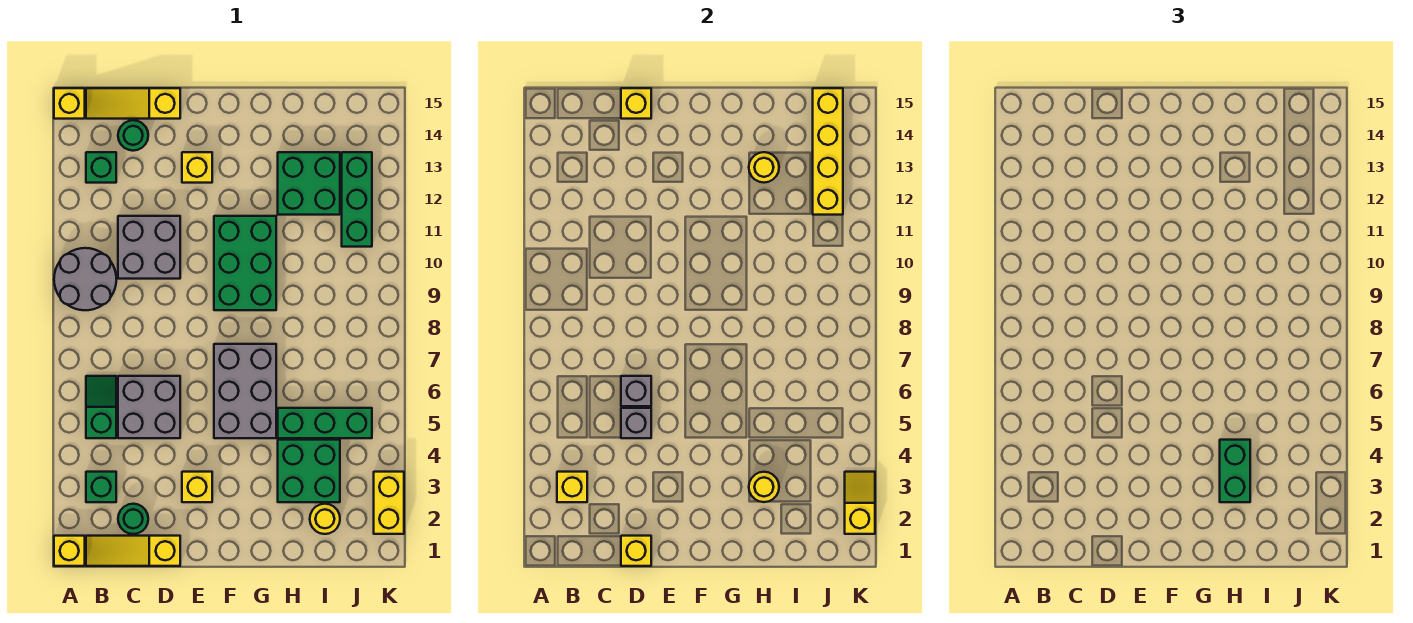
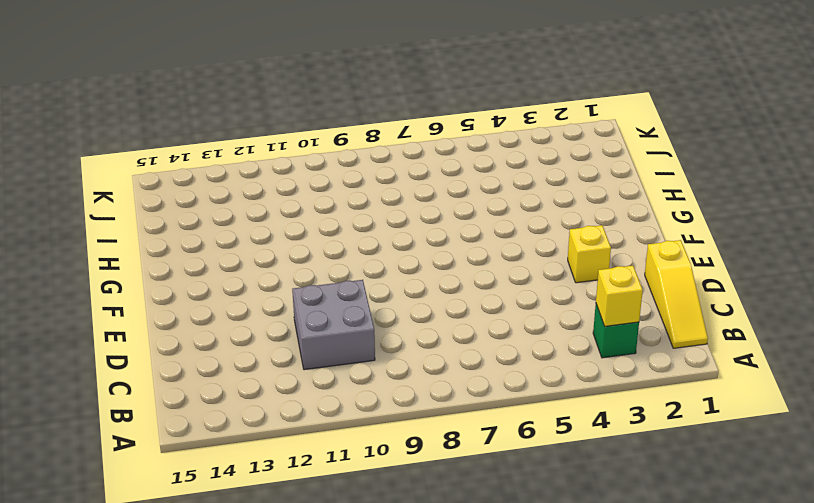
none -> yellow brick A1 level 1
none -> grey round brick A9:B10 level 1
none -> yellow brick A15 level 1
none -> green slope B5:B6 level 1 top 5

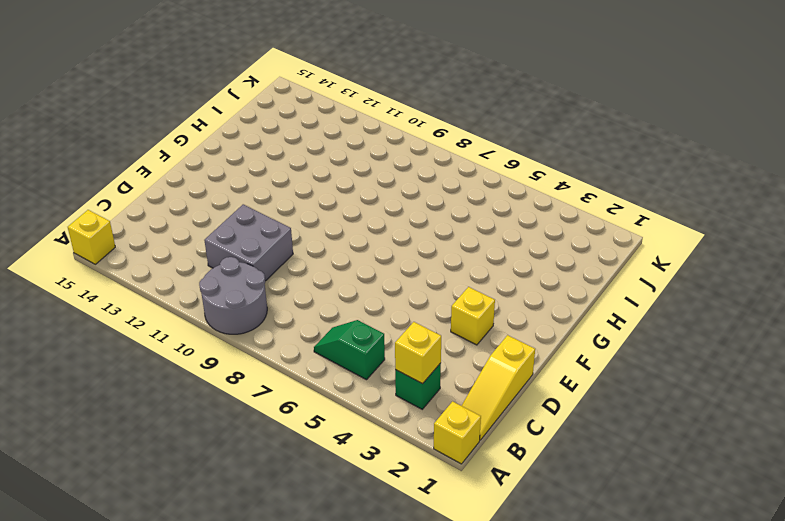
none -> green brick B13 level 1
none -> yellow slope B15:D15 level 1 top D
none -> green round brick C2 level 1
none -> grey brick C5:D6 level 1

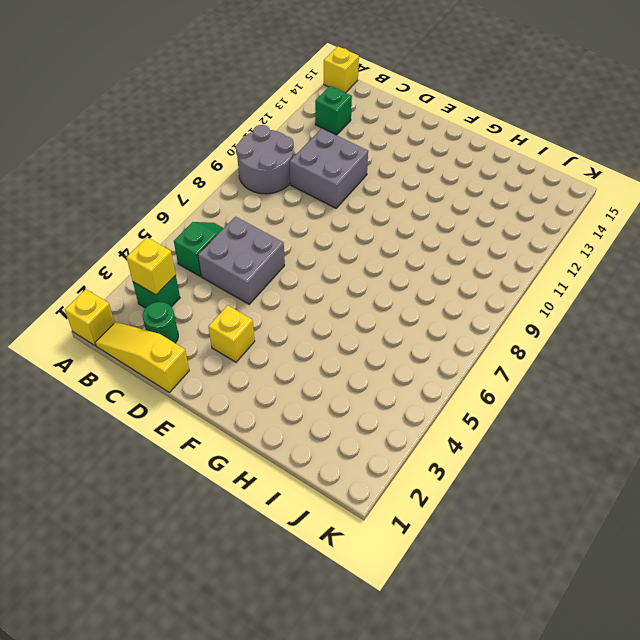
none -> yellow slope B15:D15 level 1 top D
none -> green round brick C14 level 1
none -> yellow brick E13 level 1
none -> grey brick F5:G7 level 1

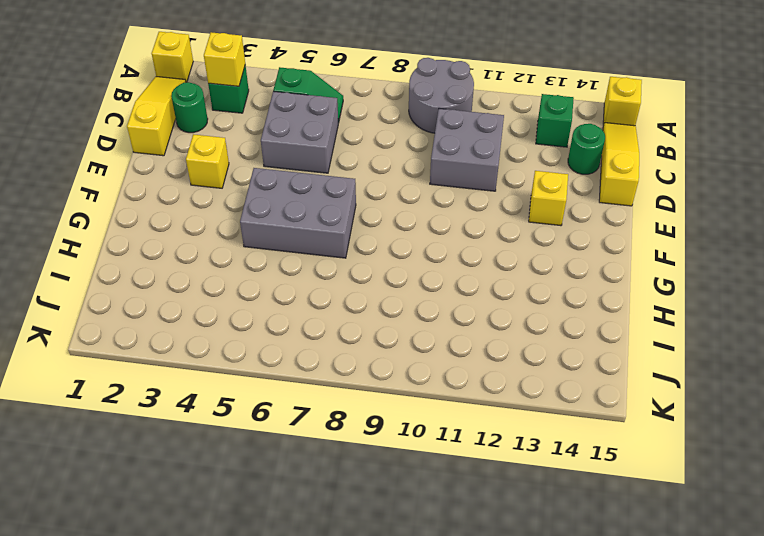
none -> green brick F9:G11 level 1
none -> green brick H3:I4 level 1
none -> green brick H5:J5 level 1
none -> green brick H12:I13 level 1

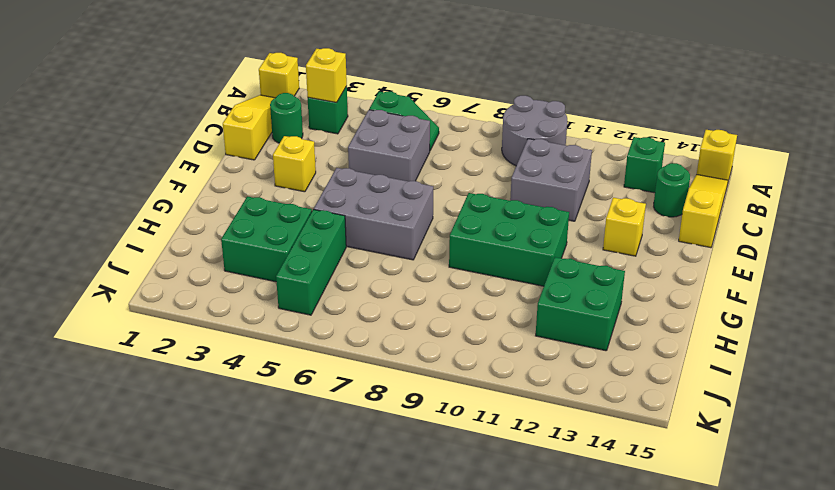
none -> yellow round brick I2 level 1
none -> green brick J11:J13 level 1
none -> yellow brick K2:K3 level 1
none -> yellow brick D1 level 2

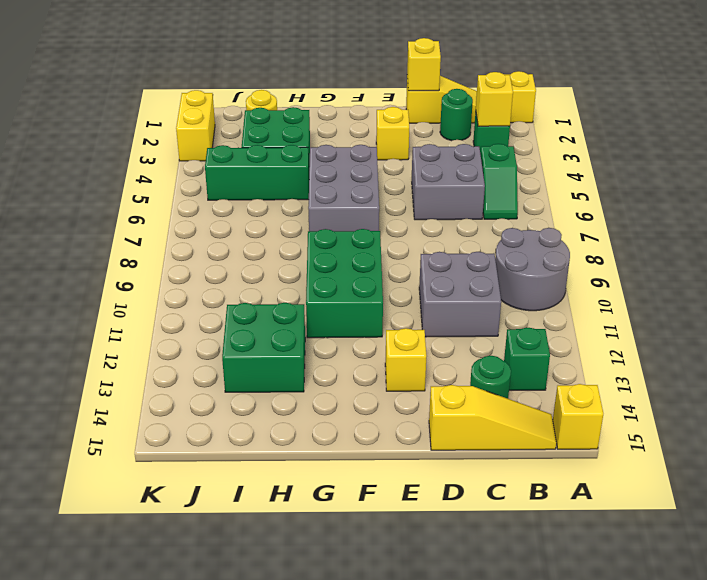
none -> green brick J11:J13 level 1
none -> grey brick D5 level 2
none -> grey brick D6 level 2
none -> yellow brick D15 level 2

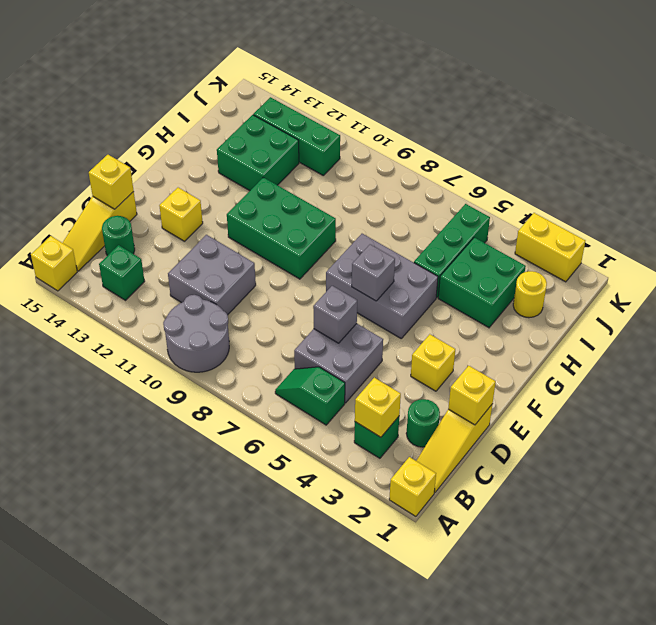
grey brick F6 level 2 -> grey brick D5 level 2
none -> yellow round brick H3 level 2
none -> yellow round brick H13 level 2
none -> yellow brick J12:J15 level 2
none -> yellow slope K2:K3 level 2 top 2

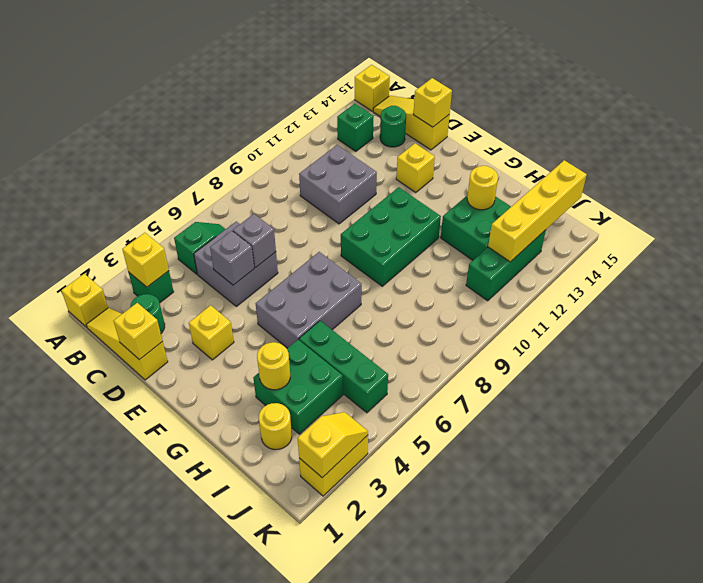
none -> grey round brick A9:B10 level 1
none -> green brick H3:H4 level 3

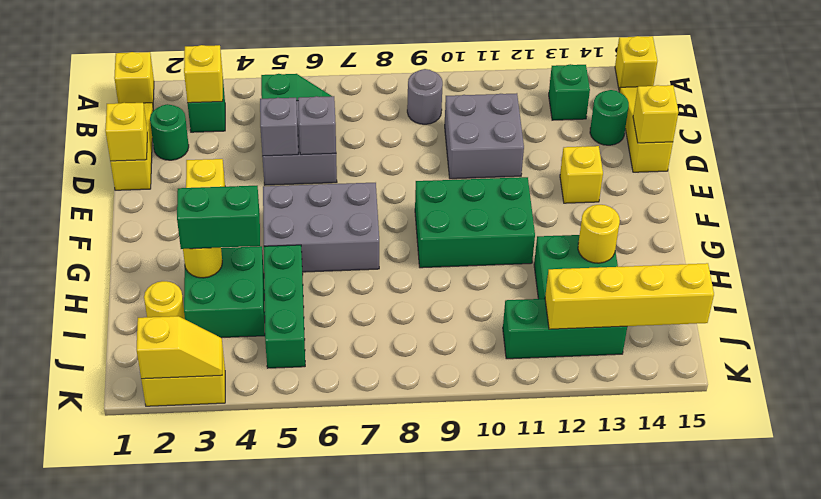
grey round brick B9 level 1 -> grey round brick A9:B10 level 1

